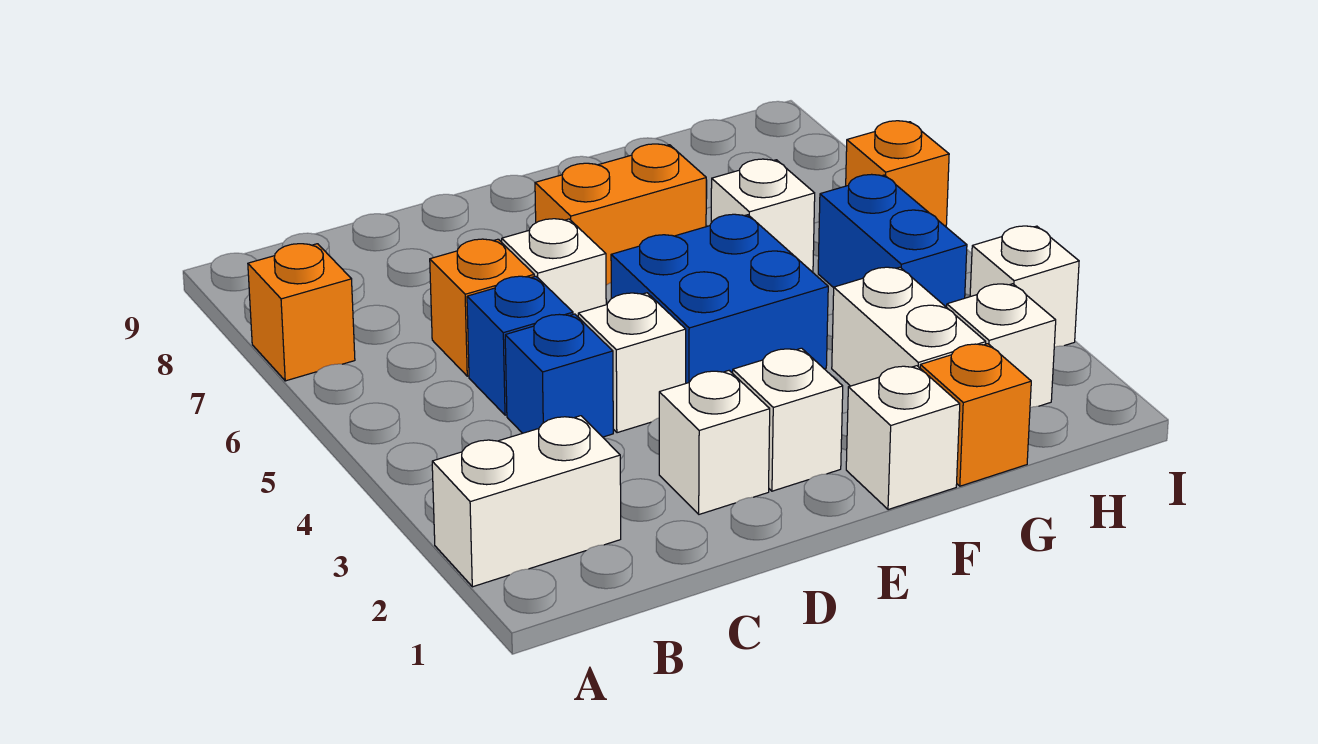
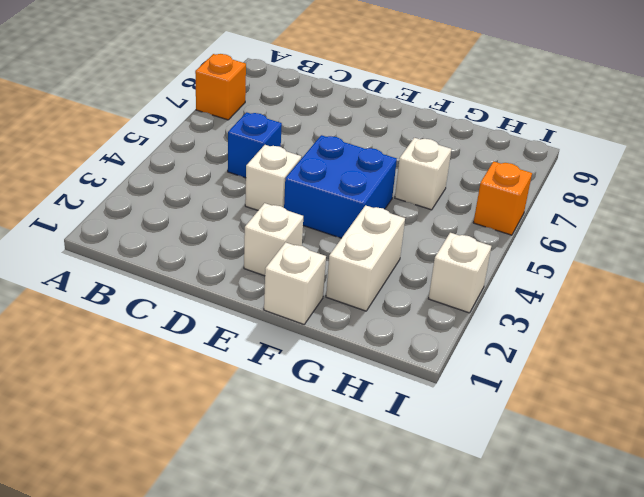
none -> white brick A2:B2 level 1
none -> blue brick C4 level 1
none -> orange brick C6 level 1

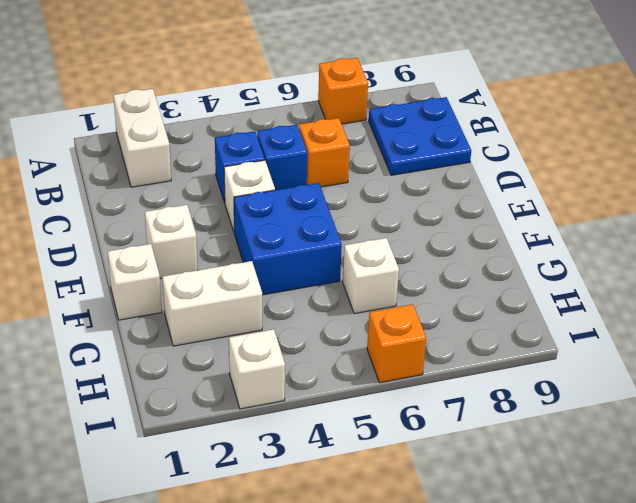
blue plate B8:C9 level 1 -> none
none -> white brick D2 level 1
none -> white brick D6 level 1
none -> orange brick E7:F7 level 1

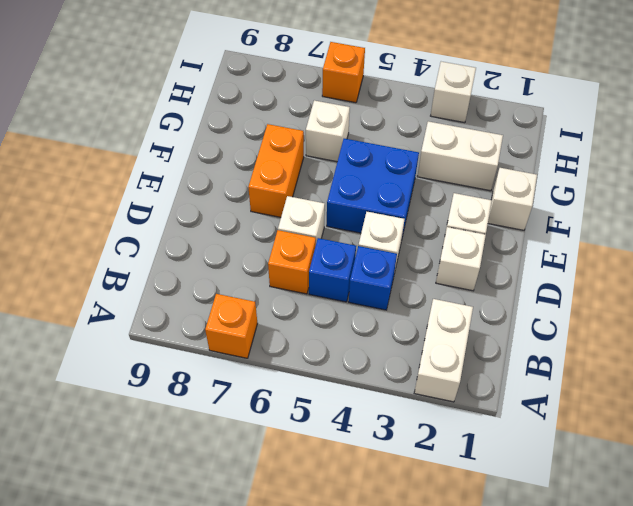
none -> orange brick G1 level 1
none -> white brick H2 level 1
none -> blue brick H4:H5 level 1

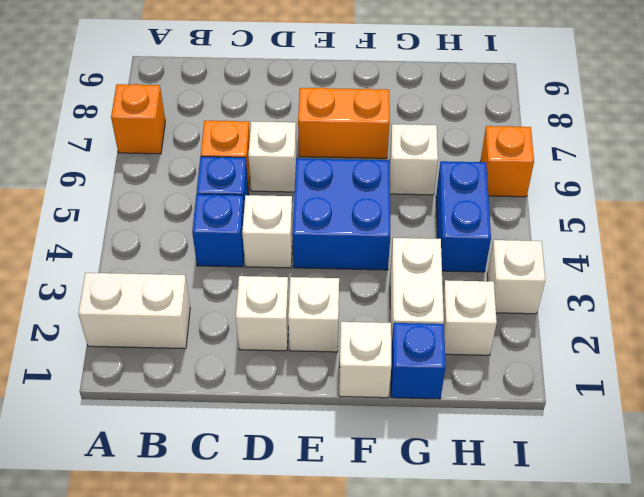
blue brick G1 level 1 -> orange brick G1 level 1

